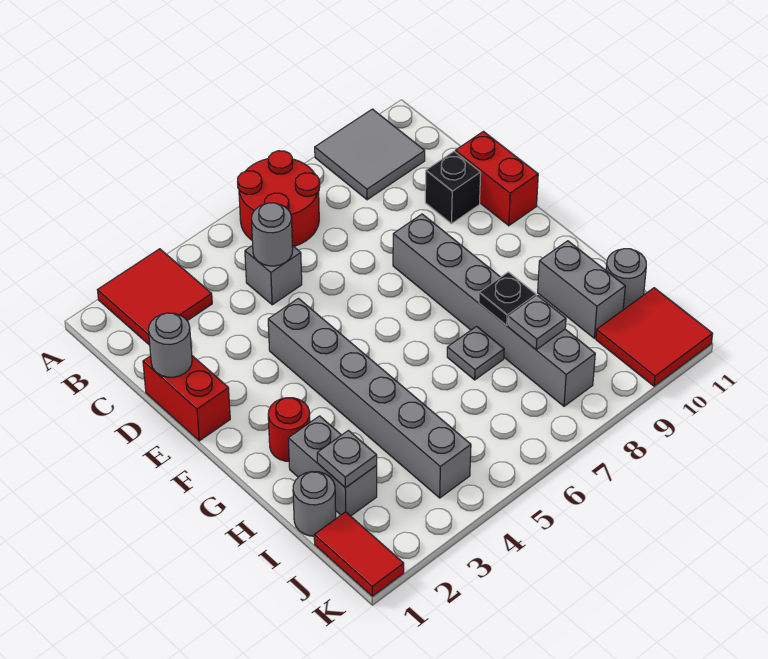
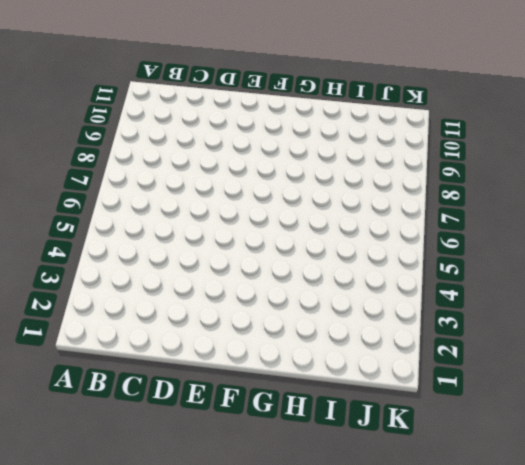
none -> red tile A2:B3 level 1
none -> red round brick A6:B7 level 1
none -> grey tile A9:B10 level 1

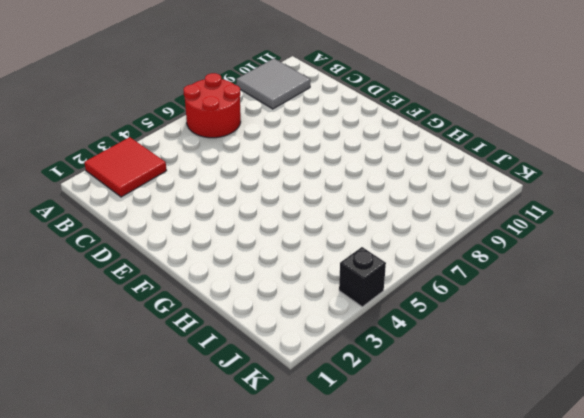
black brick K4 level 1 -> black brick D10 level 1
none -> grey brick C5 level 1
none -> red brick D1:E1 level 1
none -> red brick D11:E11 level 1

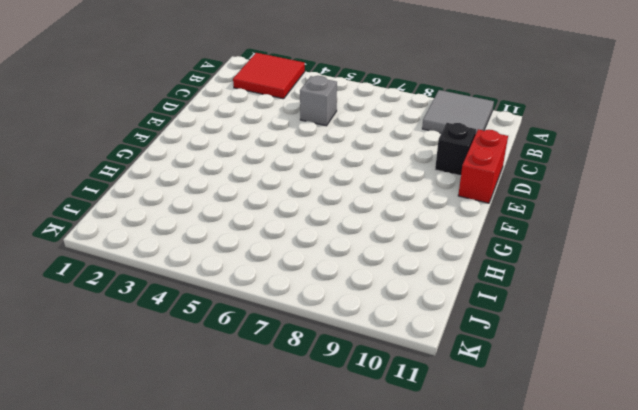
none -> red round brick A6:B7 level 1
none -> red brick D1:E1 level 1
none -> grey brick E4:J4 level 1

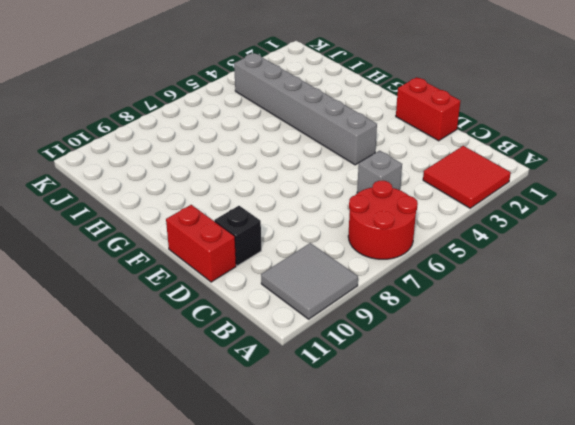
none -> grey brick E8:J8 level 1
none -> red round brick G2 level 1
none -> grey brick H2:I2 level 1

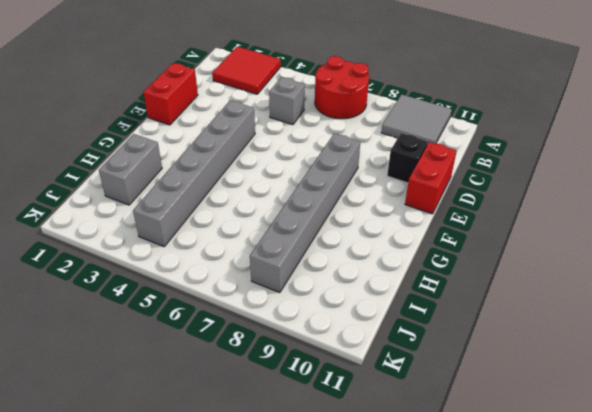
none -> red round brick G2 level 1
none -> grey plate H7 level 1
none -> grey brick H10:I10 level 1

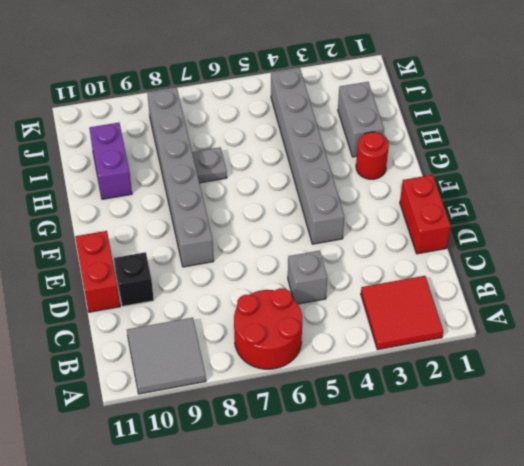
purple brick H10:I10 level 1 -> grey brick H10:I10 level 1
none -> grey round brick I1 level 1
none -> grey round brick I11 level 1
none -> red tile J1:K1 level 1

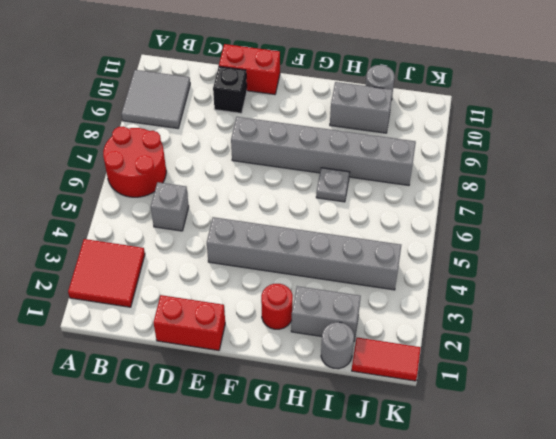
none -> red tile J10:K11 level 1
none -> grey round brick C5 level 2
none -> grey round brick D1 level 2

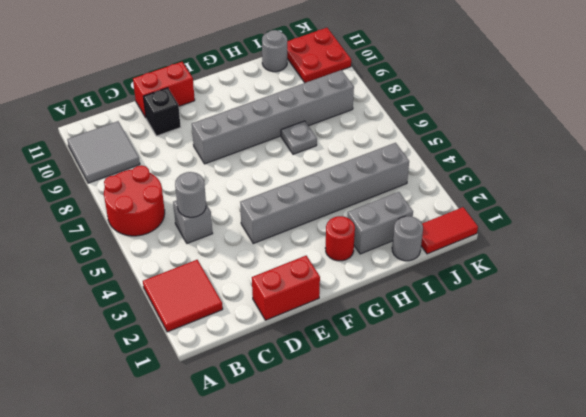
red plate J10:K11 level 1 -> red tile J10:K11 level 1
none -> grey brick H10:I10 level 1
none -> grey round brick D1 level 2
none -> black plate H8 level 2

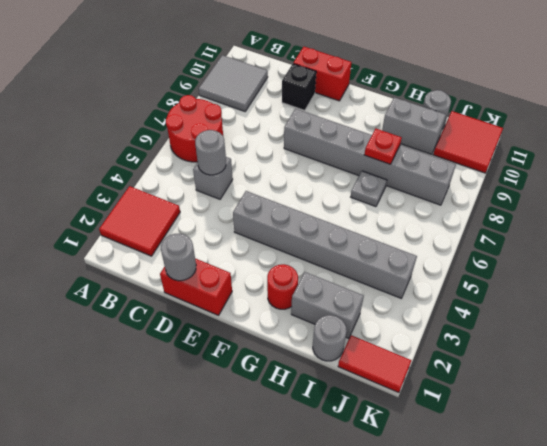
red plate H8 level 2 -> black plate H8 level 2
none -> grey plate I2 level 2
none -> grey plate I8 level 2

